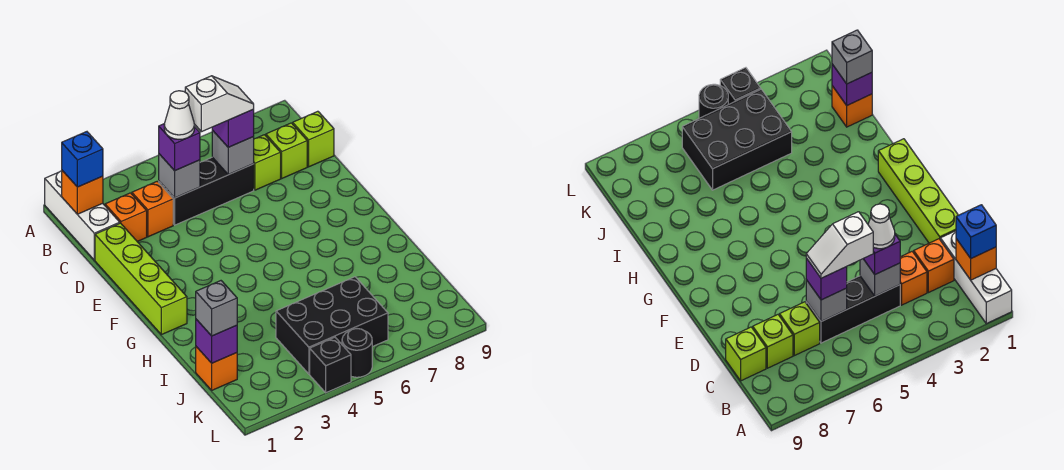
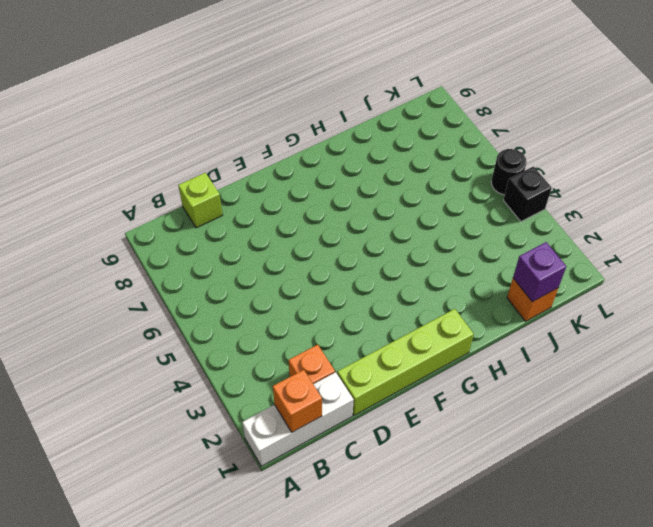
none -> orange brick C3 level 1
none -> black brick C4:C6 level 1
none -> lime brick C7 level 1

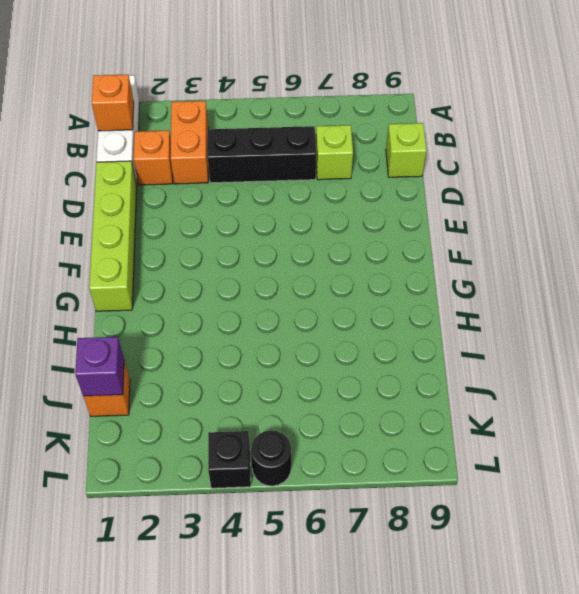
orange brick B3:C3 level 1 -> orange brick C3 level 1
none -> lime brick C8 level 1
none -> black brick J4:K6 level 1
none -> grey brick C4 level 2

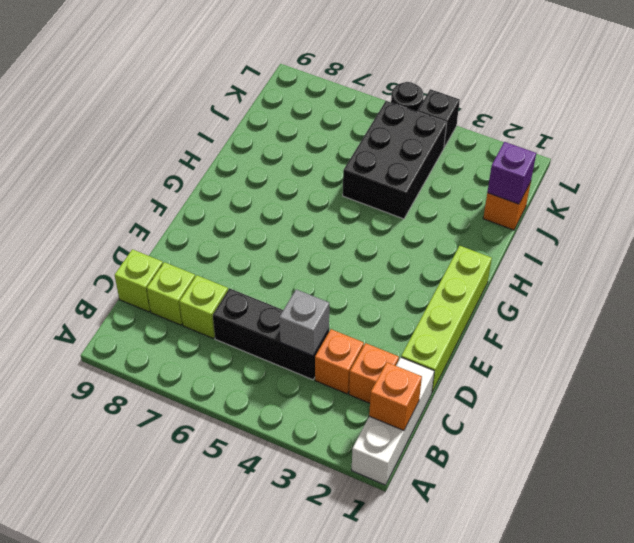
black brick I4:K5 level 1 -> black brick J4:K6 level 1
none -> grey brick C6 level 2
none -> blue brick B1 level 3
none -> purple brick C4 level 3

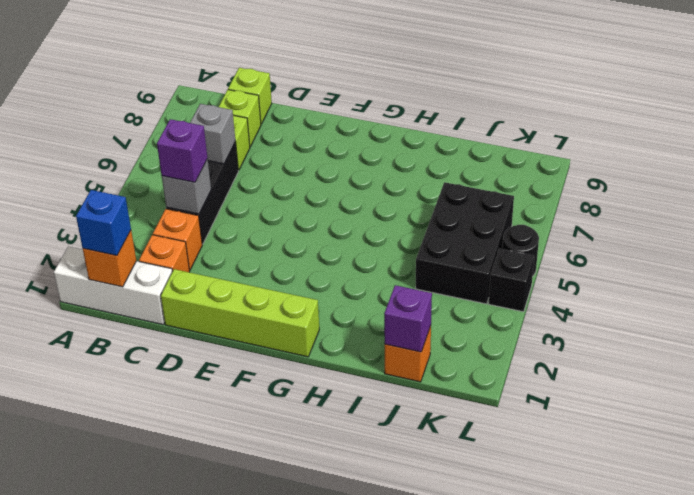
none -> purple brick C6 level 3
none -> grey brick J1 level 3
none -> white cone C4 level 4

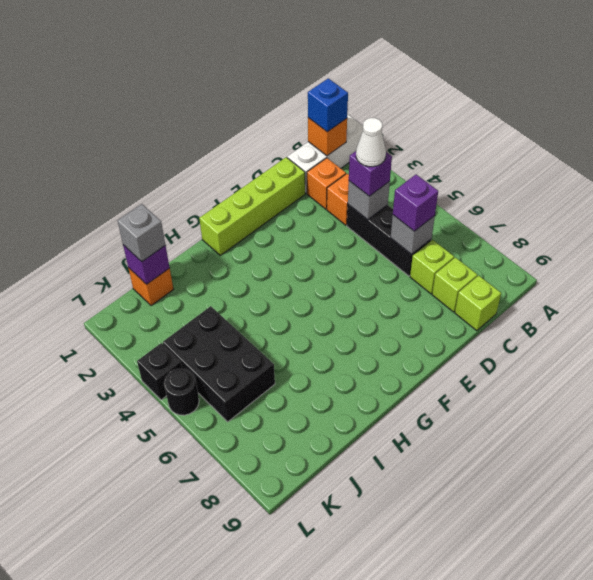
none -> white slope C5:C6 level 4 top 5

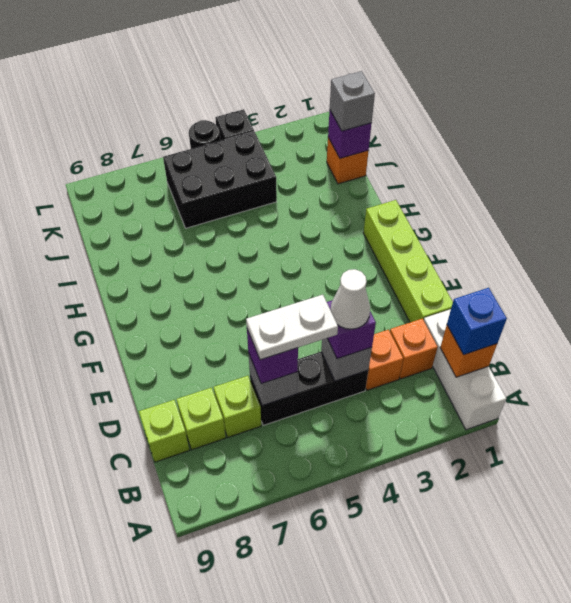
white plate C5:C6 level 4 -> white slope C5:C6 level 4 top 5

